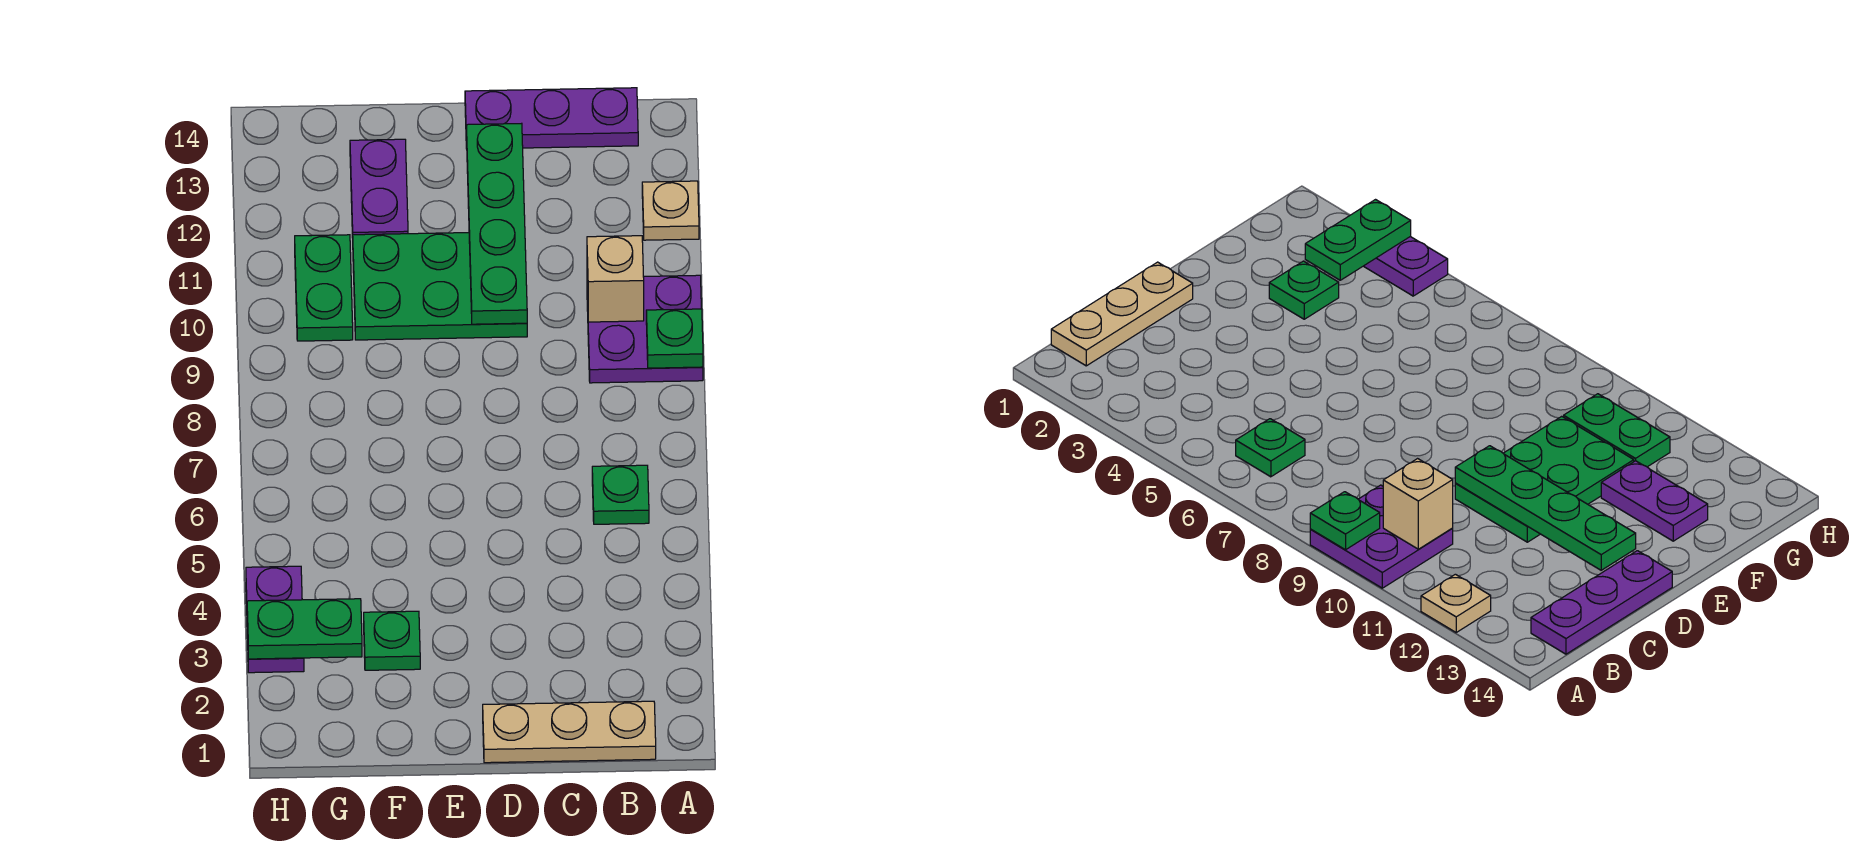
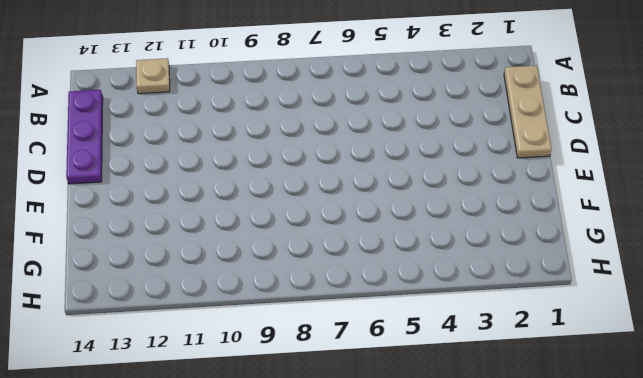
none -> purple plate A9:B10 level 1
none -> green plate B6 level 1
none -> green plate D10:F11 level 1

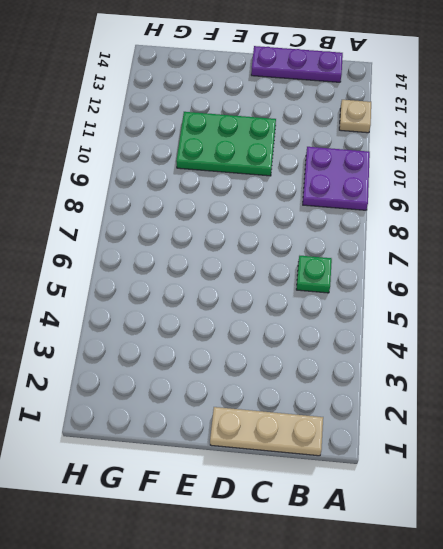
none -> green plate F3 level 1
none -> purple plate F12:F13 level 1
none -> green plate G10:G11 level 1

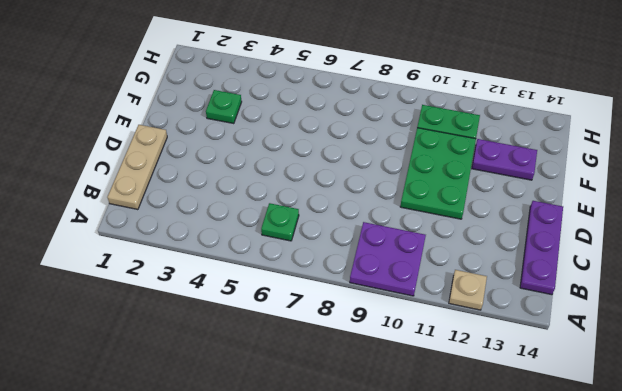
none -> purple plate H3:H4 level 1
none -> green plate A9 level 2
none -> tan brick B10 level 2

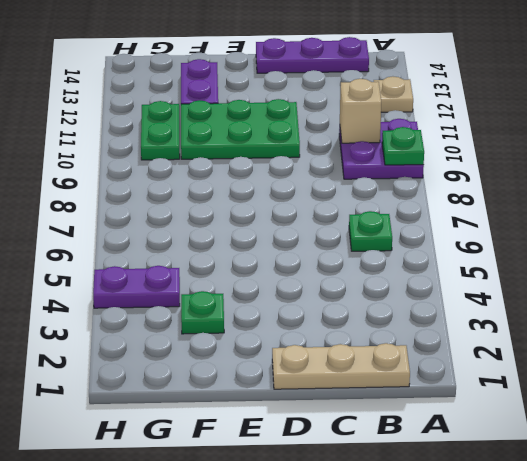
purple plate G4:H4 level 1 -> purple plate H3:H4 level 1
none -> green plate D10:D13 level 2
none -> green plate G3:H3 level 2

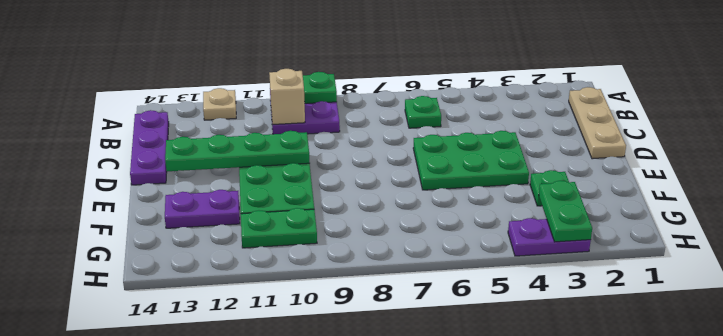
green plate D4:E6 level 1 -> none

